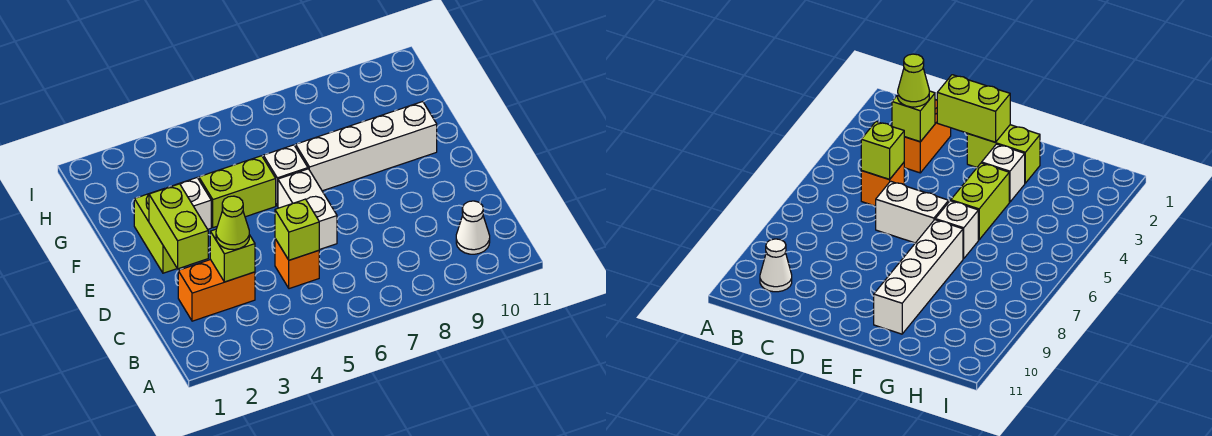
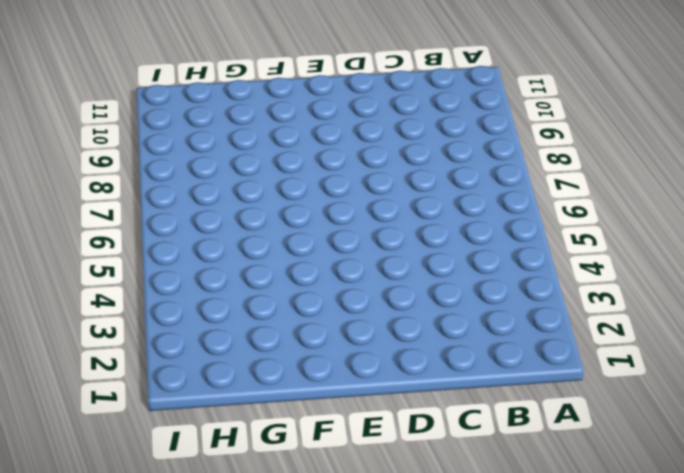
none -> white cone B10 level 1
none -> orange brick C2:C3 level 1
none -> orange brick C5 level 1

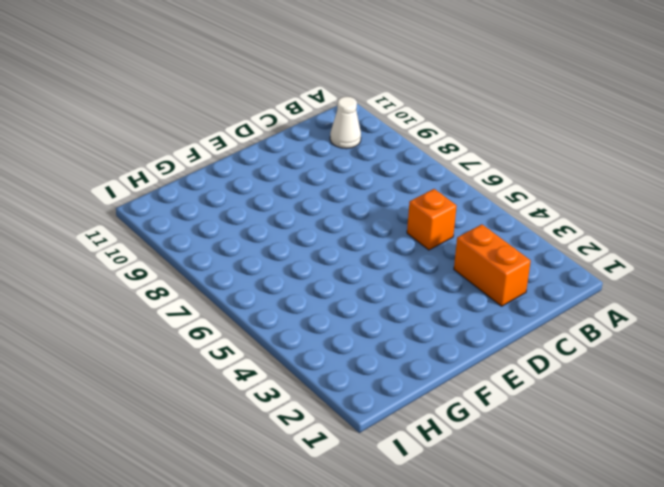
none -> white brick D6:E6 level 1
none -> lime brick E2:F2 level 1
none -> white brick F3 level 1

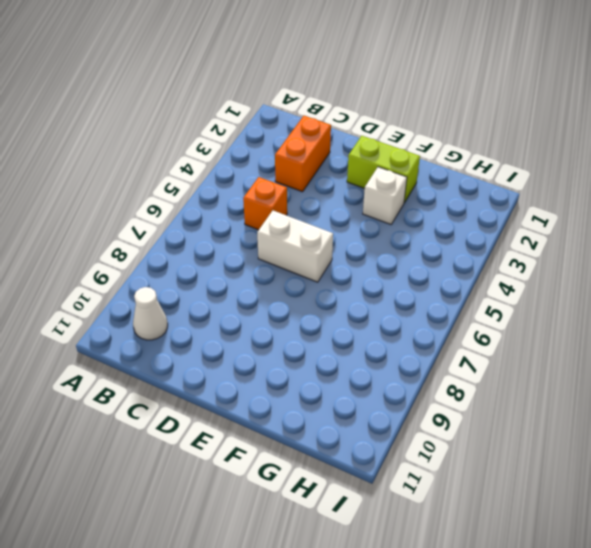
none -> lime brick F4:F5 level 1
none -> white brick F6 level 1
none -> white brick F7:F10 level 1

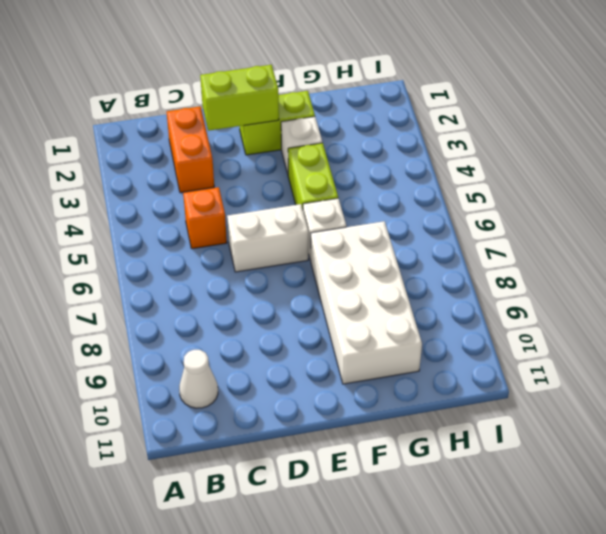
white brick F7:G10 level 1 -> white brick F7:F10 level 1
none -> lime brick C3 level 2
none -> lime brick C5 level 2
none -> lime cone C3 level 3

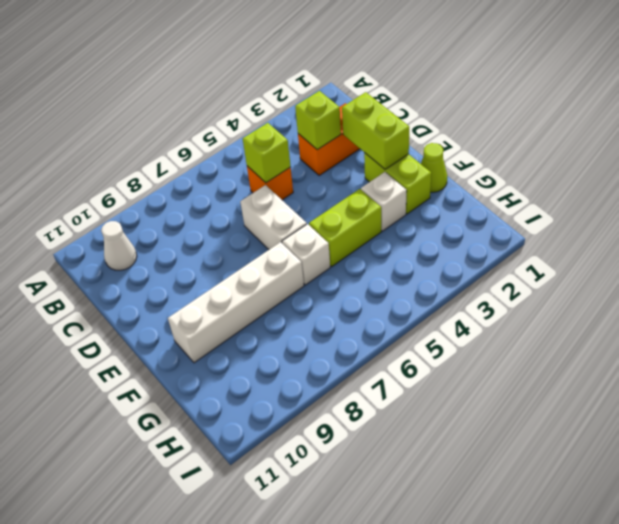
lime cone F1 level 1 -> lime cone C3 level 3

